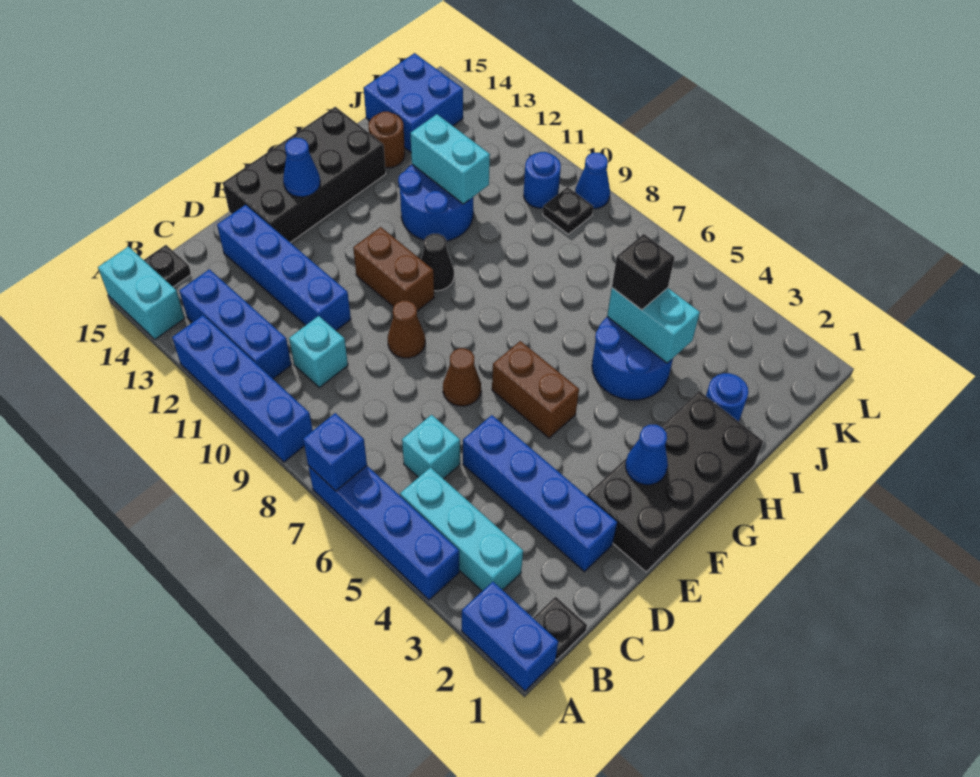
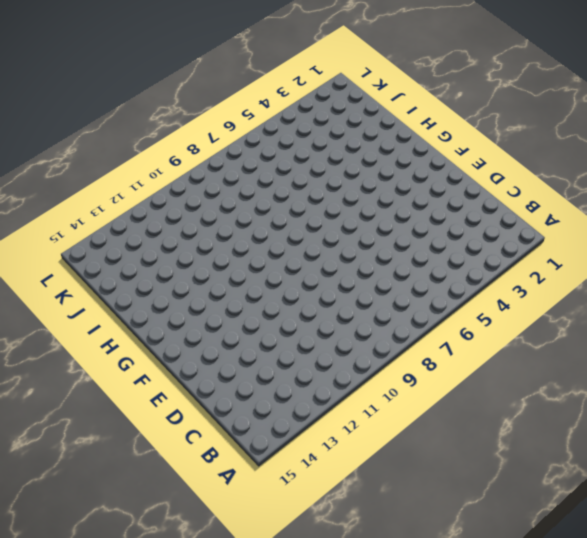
none -> blue brick A1:A2 level 1
none -> blue brick A4:A7 level 1
none -> blue brick A9:A12 level 1
none -> cyan brick A14:A15 level 1

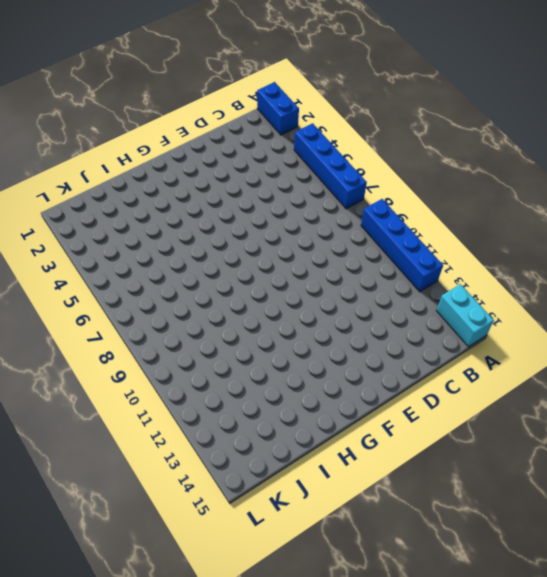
none -> black plate B1 level 1
none -> cyan brick B3:B5 level 1
none -> blue brick B11:B13 level 1
none -> black plate B15 level 1

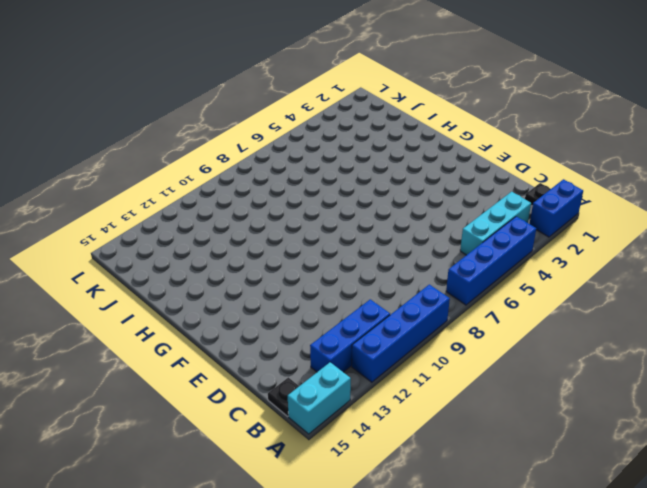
none -> cyan brick C6 level 1
none -> cyan brick C10 level 1
none -> blue brick D2:D5 level 1
none -> blue brick D11:D14 level 1

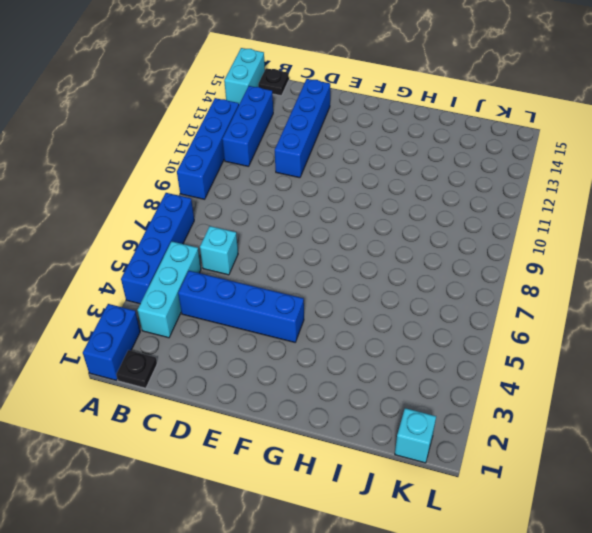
blue brick C4:F4 level 1 -> blue brick D2:D5 level 1
cyan brick K1 level 1 -> cyan brick C10 level 1
none -> black brick E1:H2 level 1
none -> brown cone E7 level 1
none -> brown cone E9 level 1
none -> black brick E14:H15 level 1

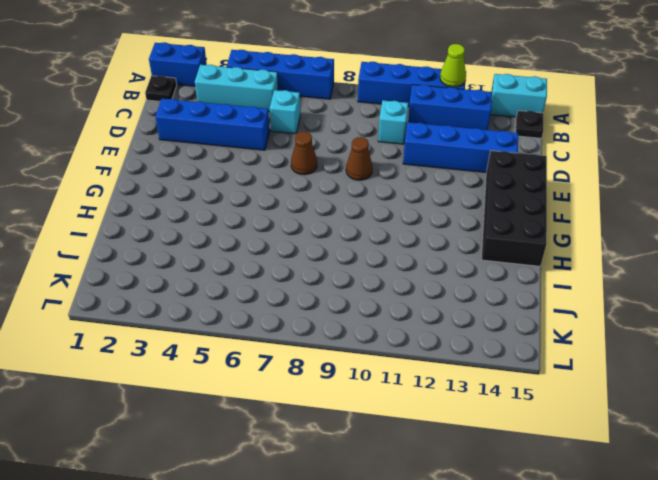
lime cone A12 level 2 -> none
none -> black brick E1:H2 level 1
none -> brown brick F5:F6 level 1
none -> brown brick F10:F11 level 1
none -> black cone G10 level 1

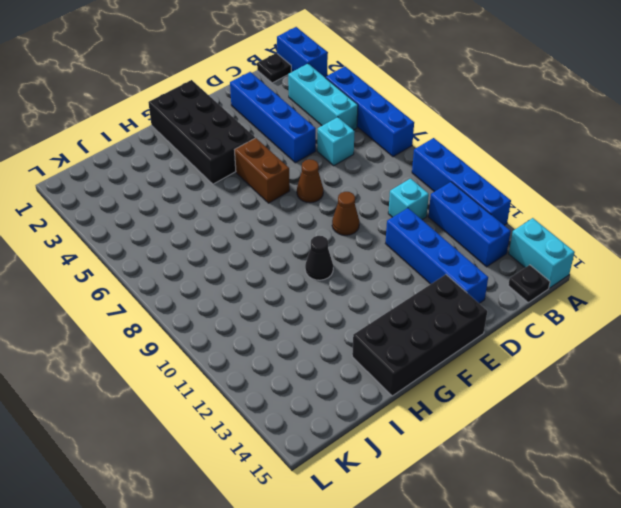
black brick F1:G4 level 1 -> black brick E1:H2 level 1
none -> brown brick F10:F11 level 1
none -> blue round brick H4:I5 level 1
none -> blue round brick H11:I12 level 1
none -> blue round brick I2 level 1

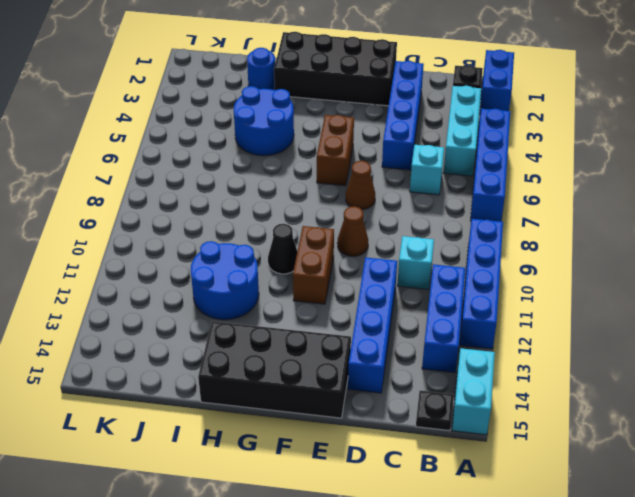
none -> brown round brick I14 level 1
none -> blue brick J14:K15 level 1
none -> black plate K9 level 1
none -> blue round brick K10 level 1

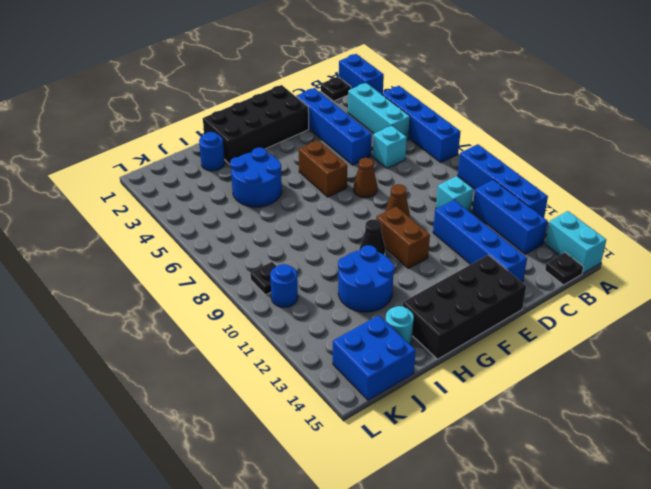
cyan round brick I14 level 1 -> brown round brick I14 level 1
none -> blue cone L9 level 1
none -> blue brick A7 level 2
none -> blue cone F2 level 2
none -> blue cone F14 level 2

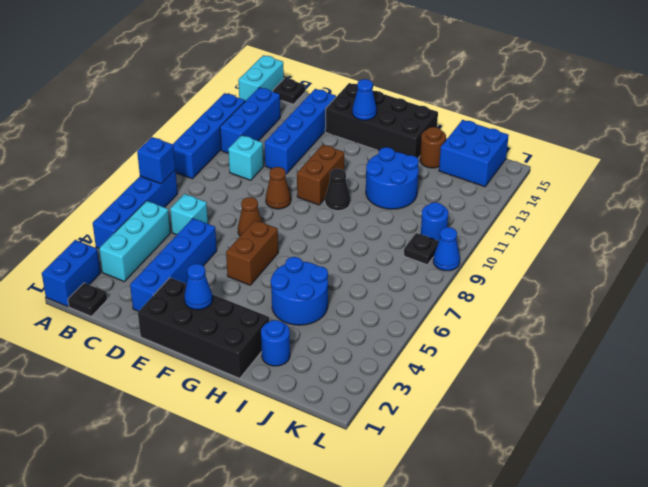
none -> cyan brick I4:I5 level 2
none -> cyan brick I11:I12 level 2
none -> black brick I5 level 3

